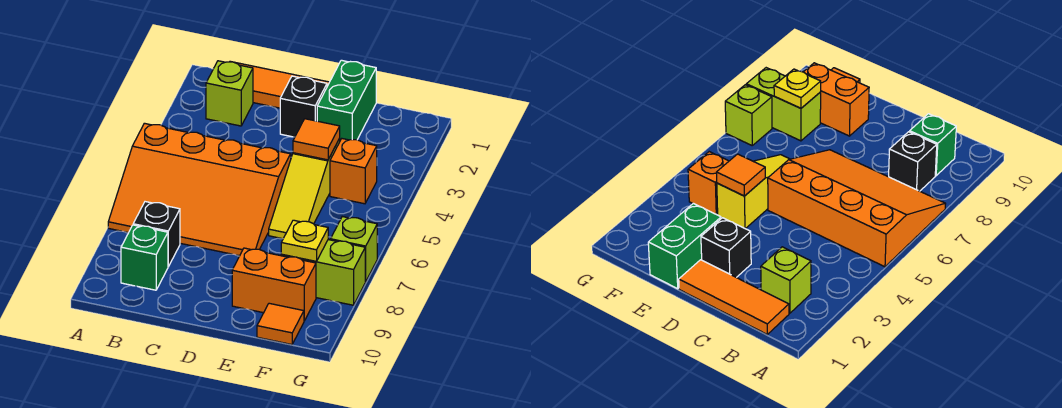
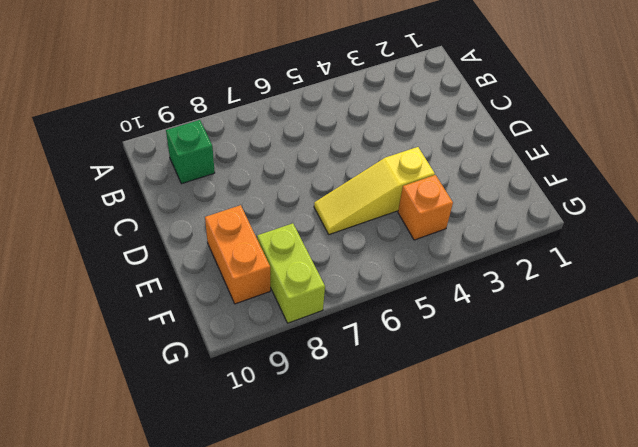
none -> orange slope A5:D7 level 1 top 5
none -> orange tile B1:D1 level 1
none -> lime brick B2 level 1

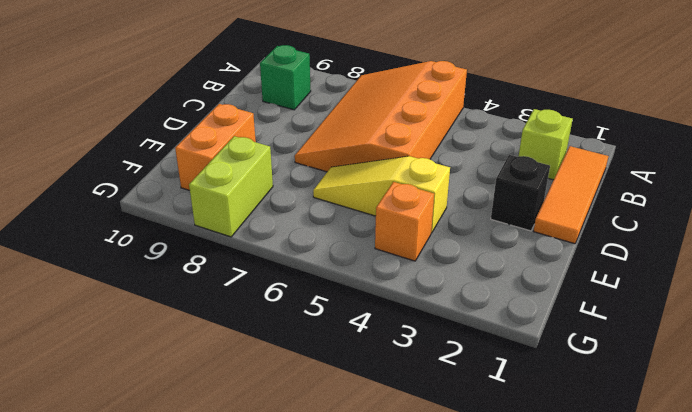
none -> black brick B8 level 1
none -> green brick E1:E2 level 1
none -> orange tile F10 level 1

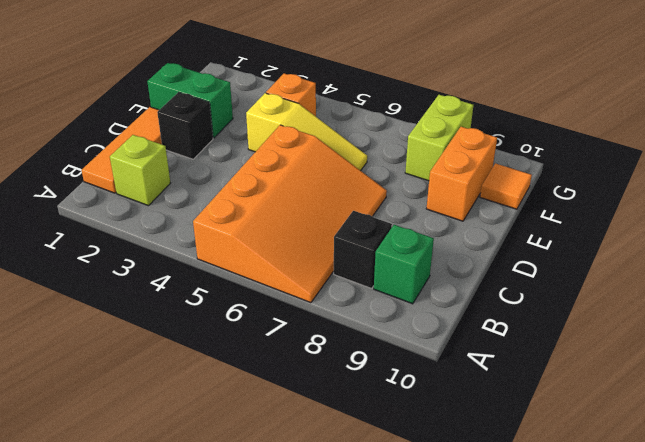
none -> lime brick G7 level 1
none -> orange tile E4 level 2
none -> yellow plate F8 level 2

